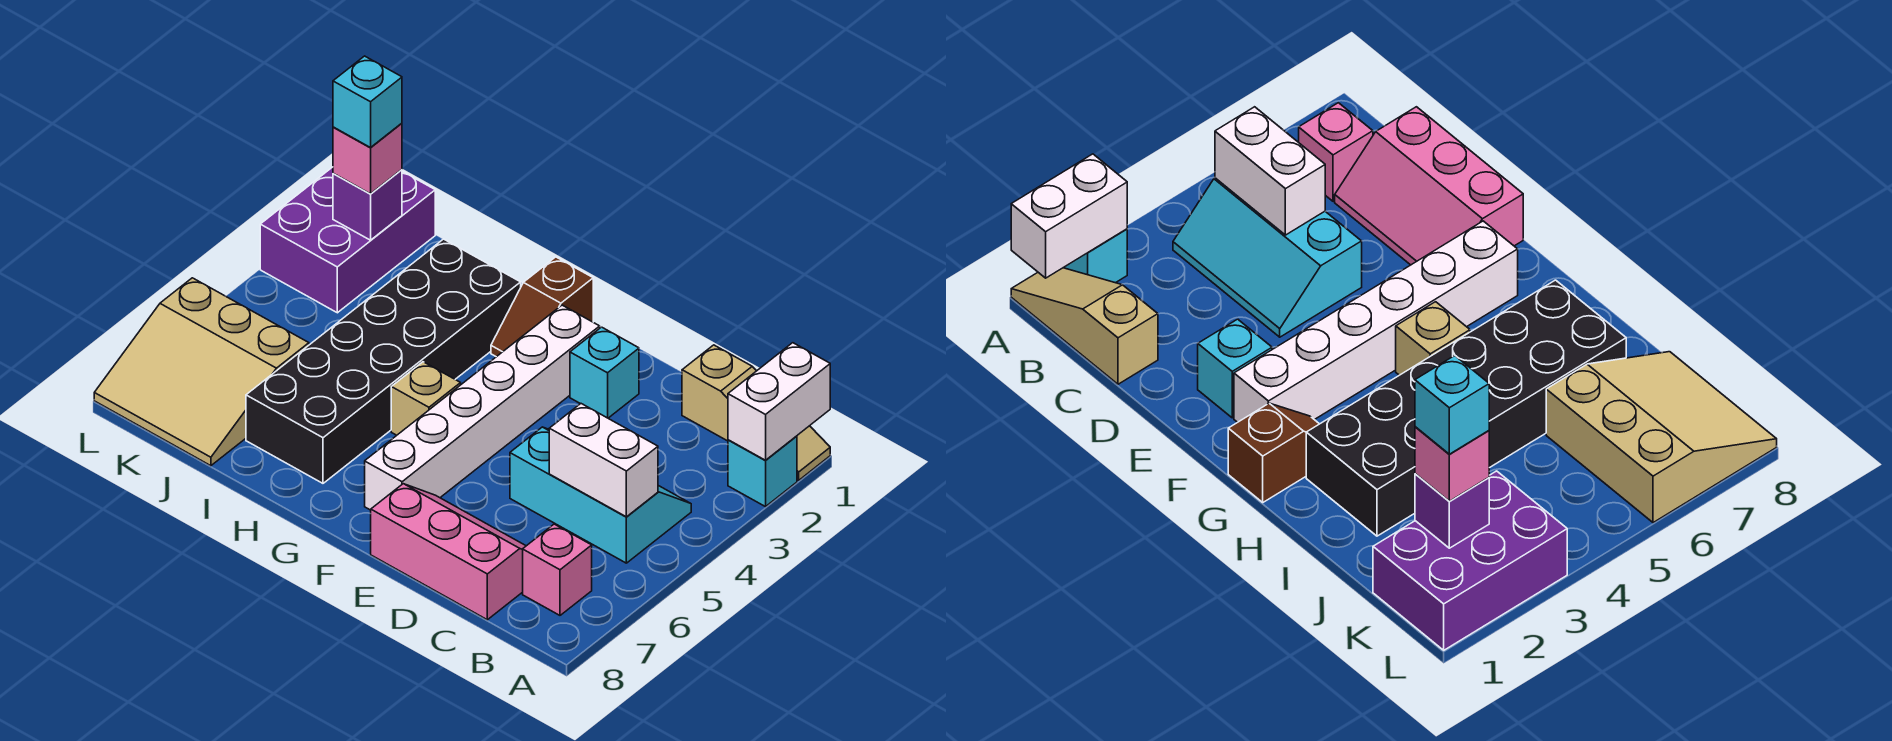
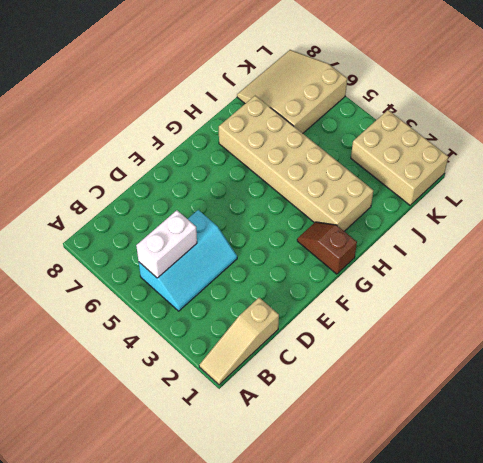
tan brick H2:I7 level 1 -> black brick H2:I7 level 1
tan brick K1:L3 level 1 -> purple brick K1:L3 level 1
none -> cyan brick A2 level 1
none -> pink brick B7 level 1
none -> pink slope C7:E8 level 1 top 8

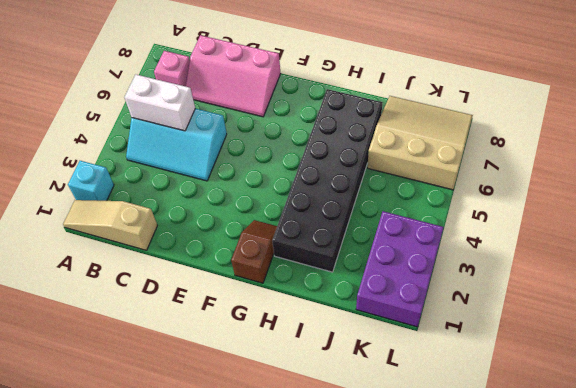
none -> cyan brick E2 level 1
none -> white brick F2:F7 level 1
none -> tan brick G5 level 1

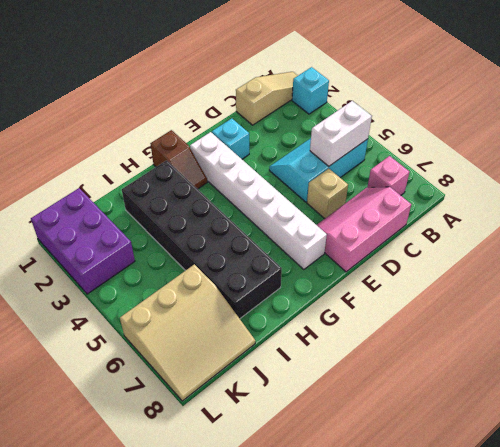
tan brick D6 level 1 -> tan brick G5 level 1
none -> white brick A1:A2 level 2
none -> purple brick K2 level 2
none -> pink brick K2 level 3

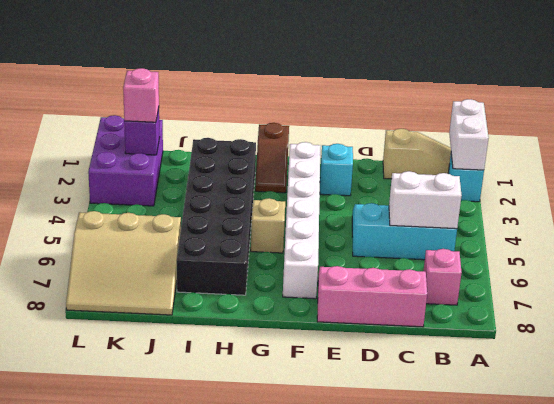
none -> cyan brick K2 level 4

